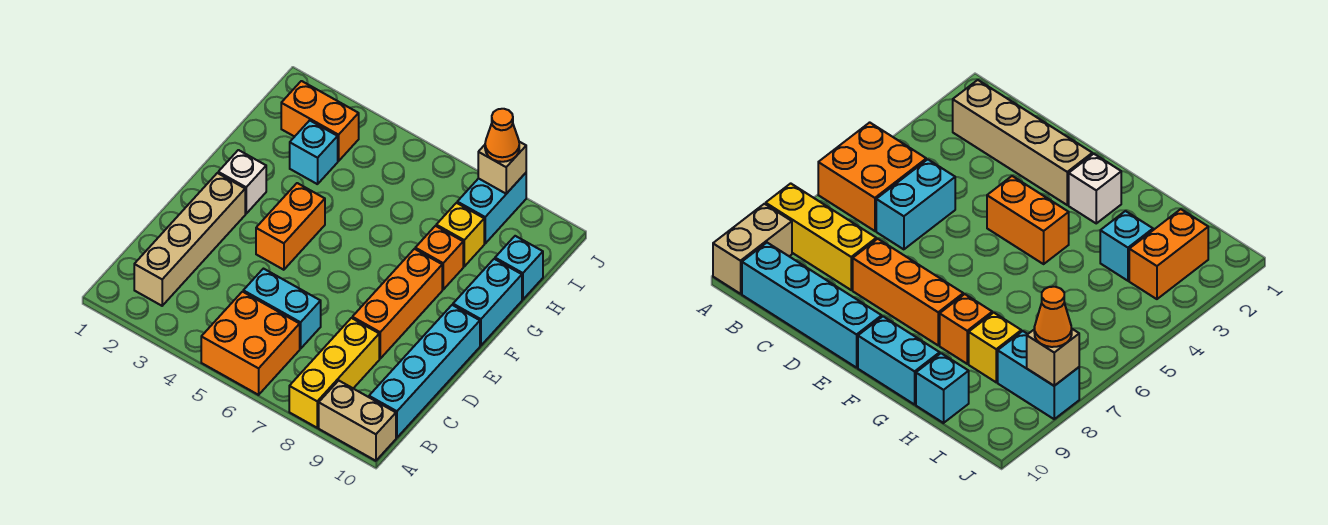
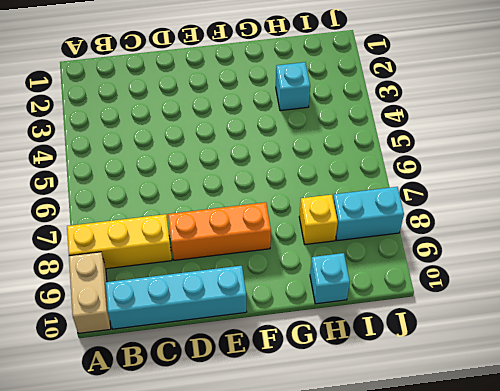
none -> orange brick A5:B6 level 1
none -> tan brick B2:E2 level 1
none -> cyan brick C5:C6 level 1

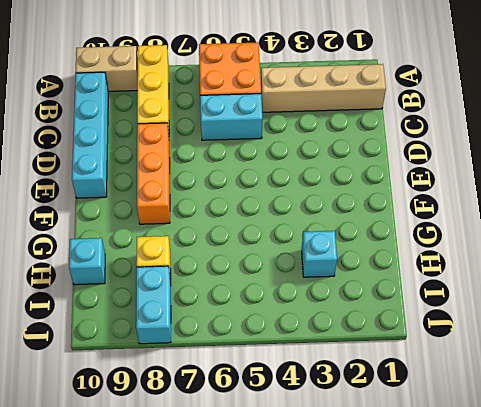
tan brick B1:B4 level 1 -> tan brick B2:E2 level 1
none -> orange brick E4:F4 level 1
none -> white brick F2 level 1
none -> cyan brick F10:G10 level 1

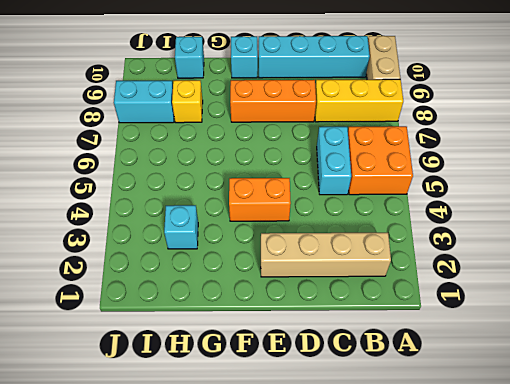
cyan brick F10 level 1 -> cyan brick F10:G10 level 1
none -> white brick F2 level 1
none -> orange brick G8 level 1
none -> orange brick I2:I3 level 1

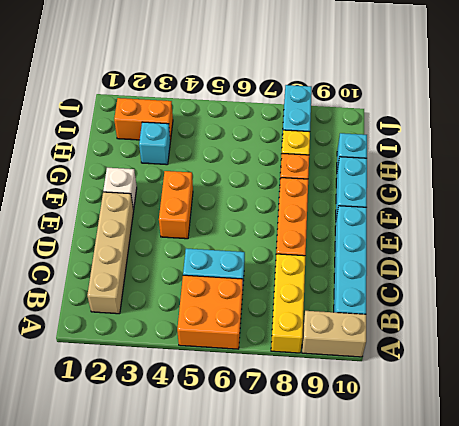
none -> tan brick J8 level 2
none -> orange cone J8 level 3

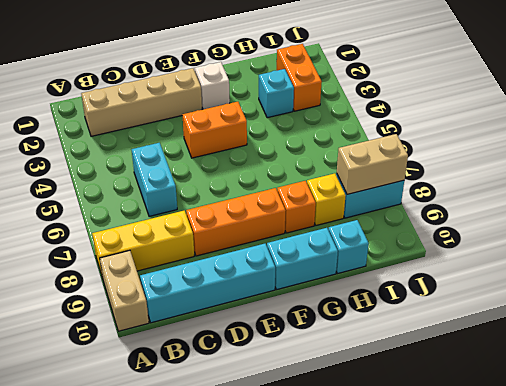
tan brick I8:J8 level 2 -> tan brick J8 level 2
none -> orange brick A5:B6 level 1
none -> orange cone J8 level 3

